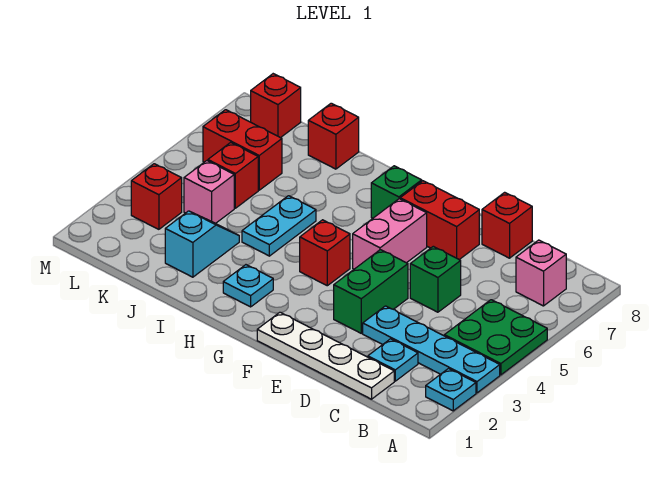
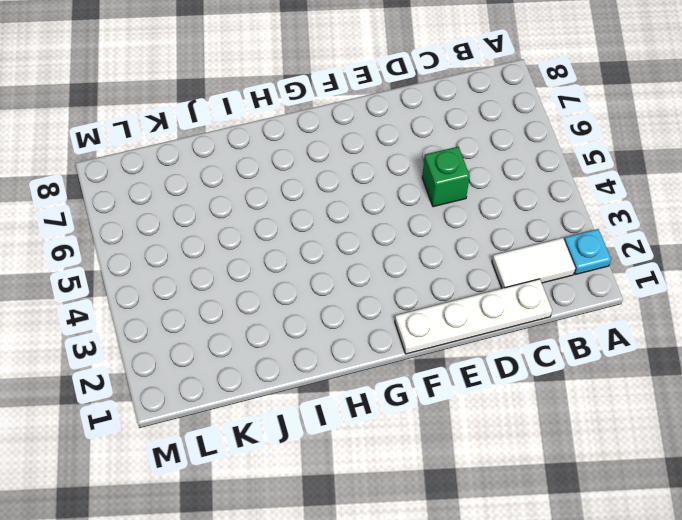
white tile B2:C2 level 1 -> cyan plate C2 level 1
none -> cyan plate A3:D3 level 1
none -> green plate A4:B5 level 1
none -> pink brick B7 level 1

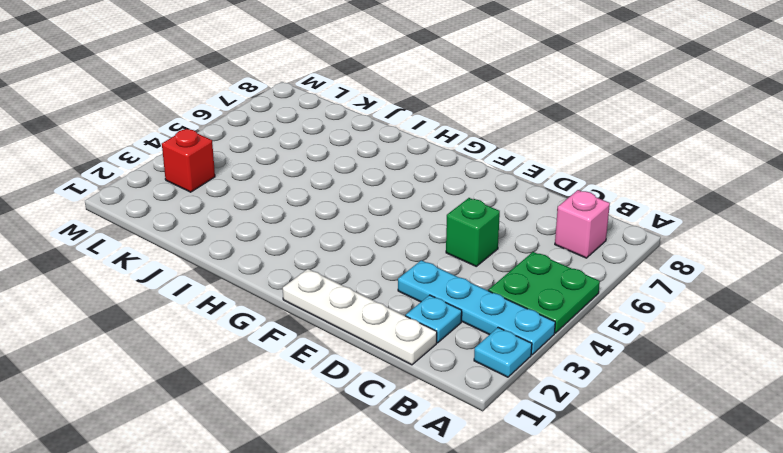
none -> red brick D8 level 1
none -> green brick E3:E4 level 1
none -> red brick E7:F7 level 1

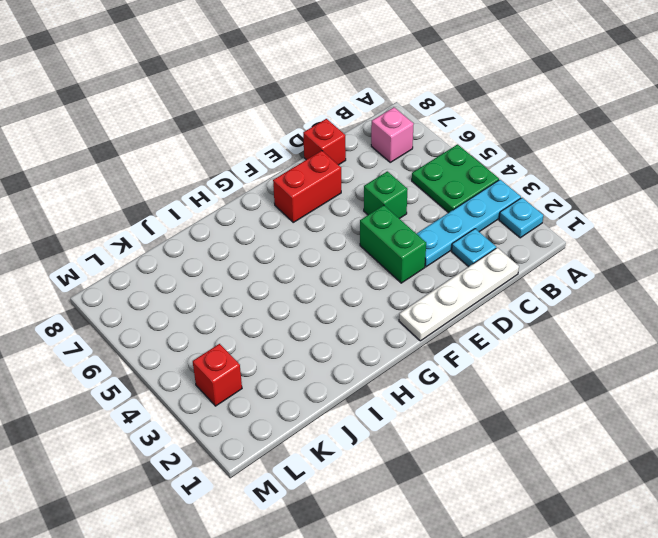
none -> pink brick F5:F6 level 1
none -> red brick G4 level 1
none -> green brick G7 level 1

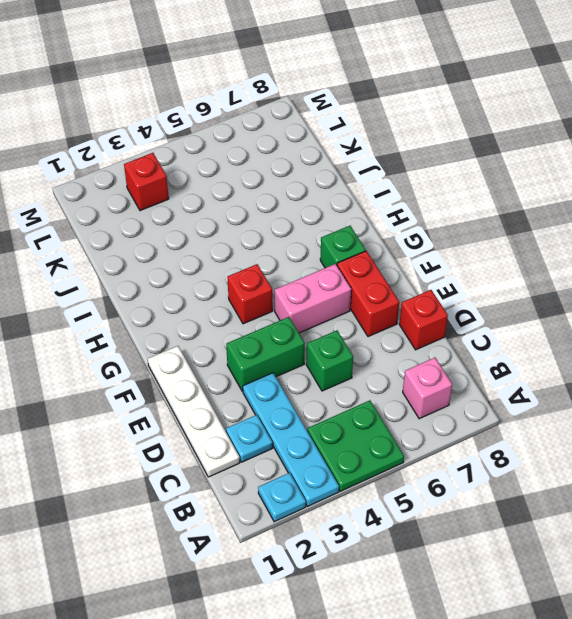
none -> cyan plate H2 level 1
none -> cyan plate I4:I5 level 1
none -> cyan slope J2:J3 level 1 top 2

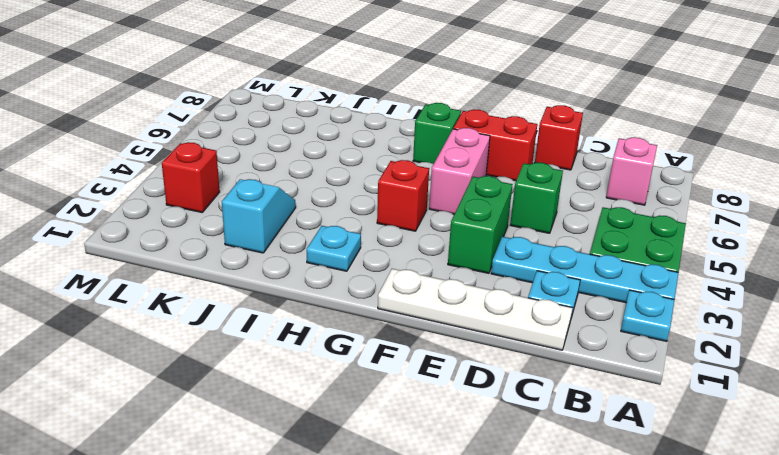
none -> cyan plate I4:I5 level 1
none -> red brick J8 level 1
none -> pink brick K4 level 1

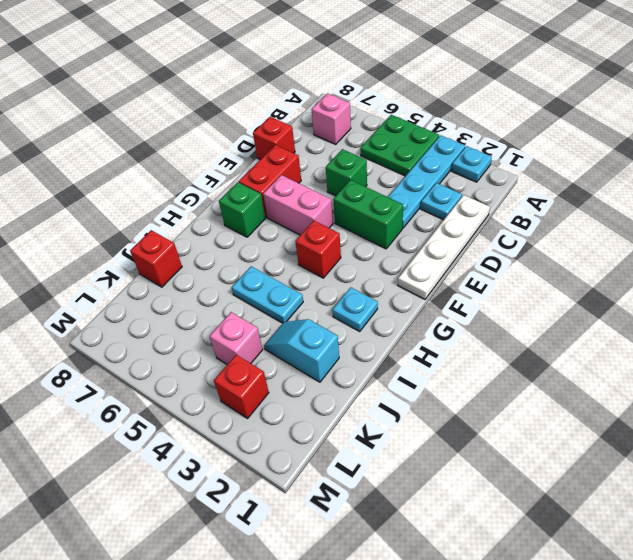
none -> red brick K5 level 1
none -> red brick K6:L6 level 1
none -> red brick L8 level 1

